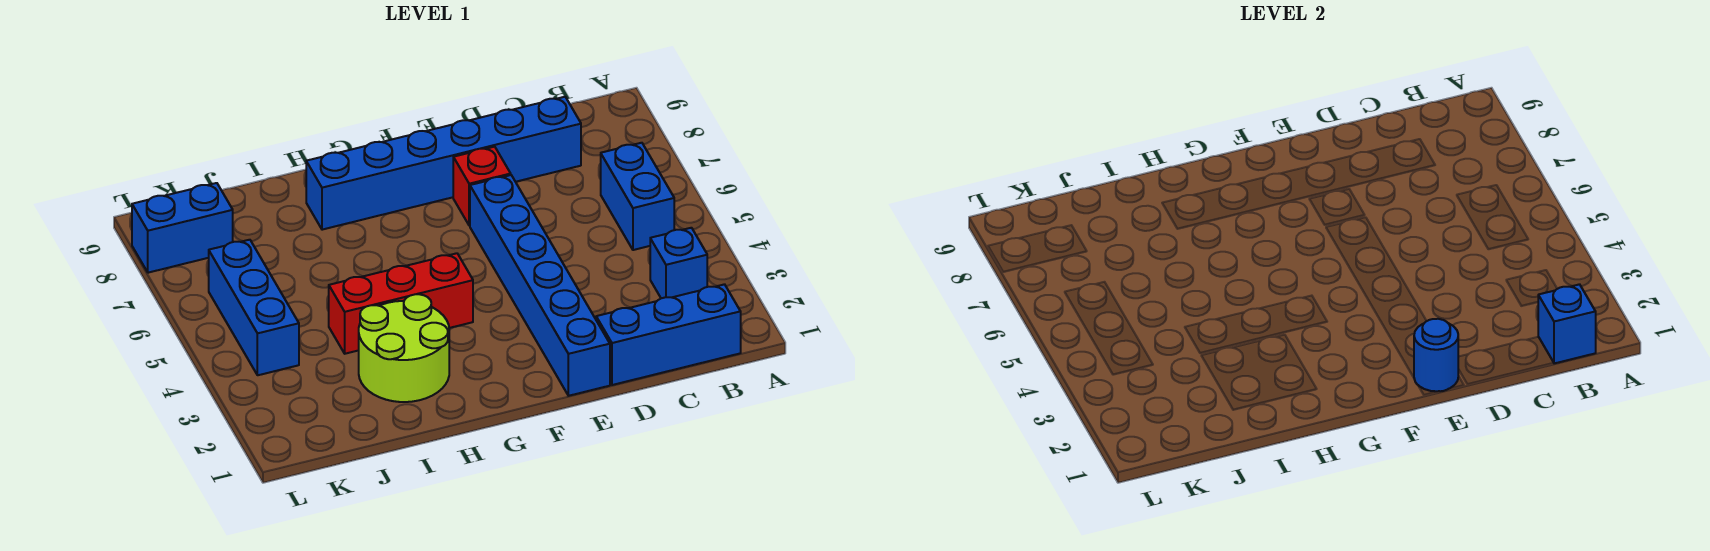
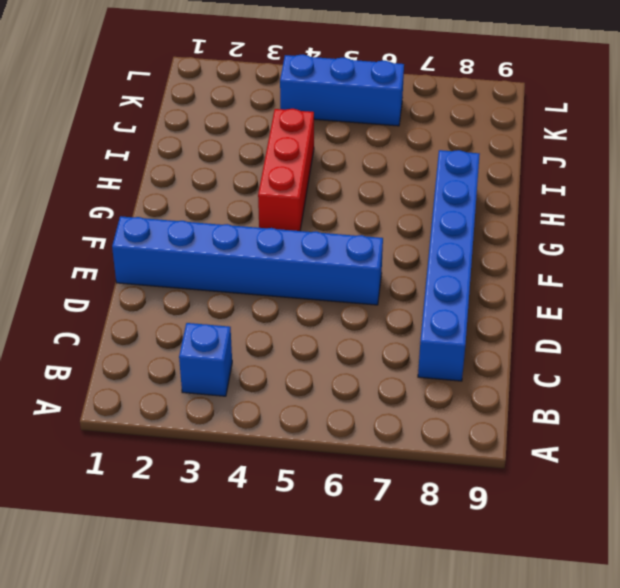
none -> blue brick B1:D1 level 1
none -> blue brick B5:B6 level 1
none -> red brick E7 level 1

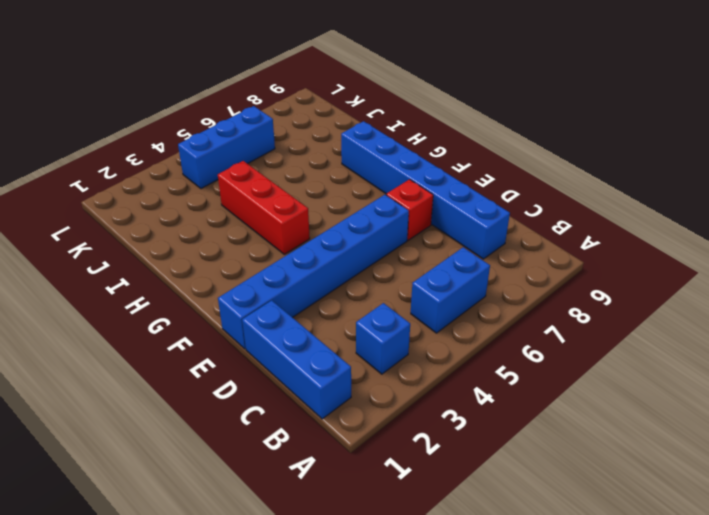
none -> lime round brick H2:I3 level 1
none -> blue brick K8:L8 level 1
none -> blue brick B1 level 2

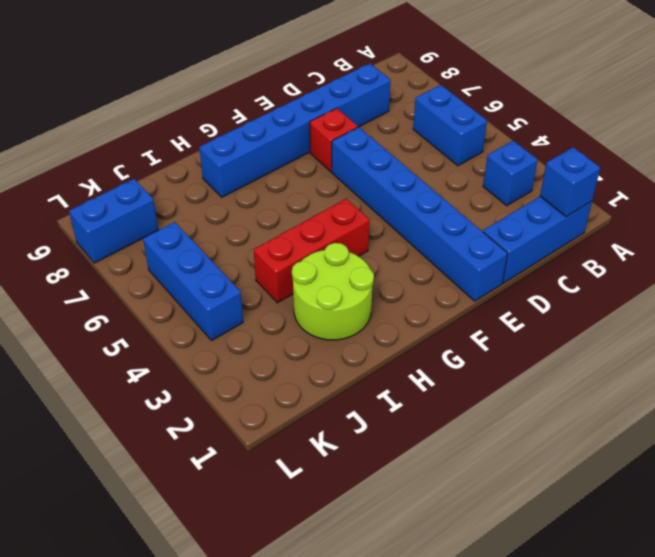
none -> blue round brick E1 level 2

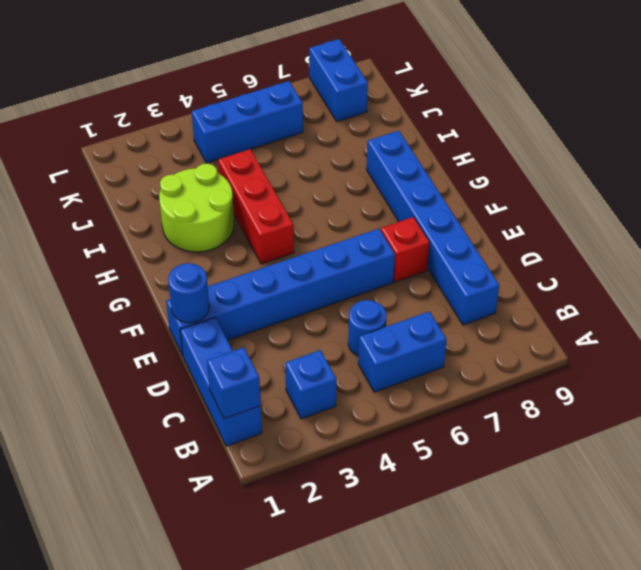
blue round brick C5 level 1 -> none

